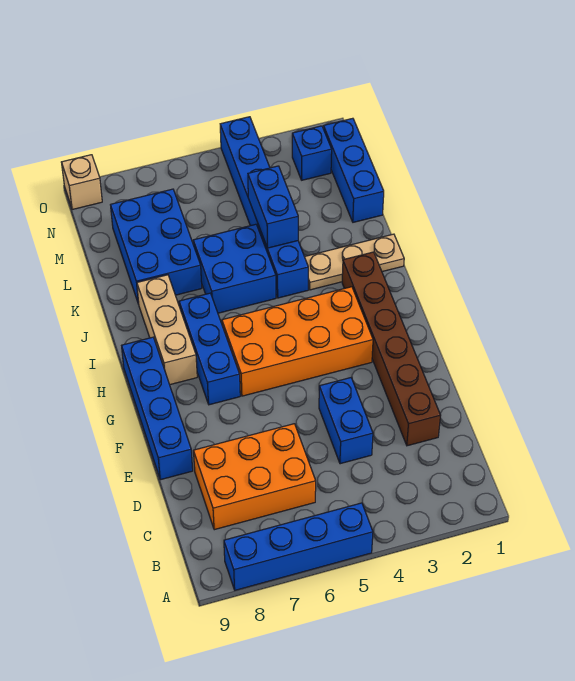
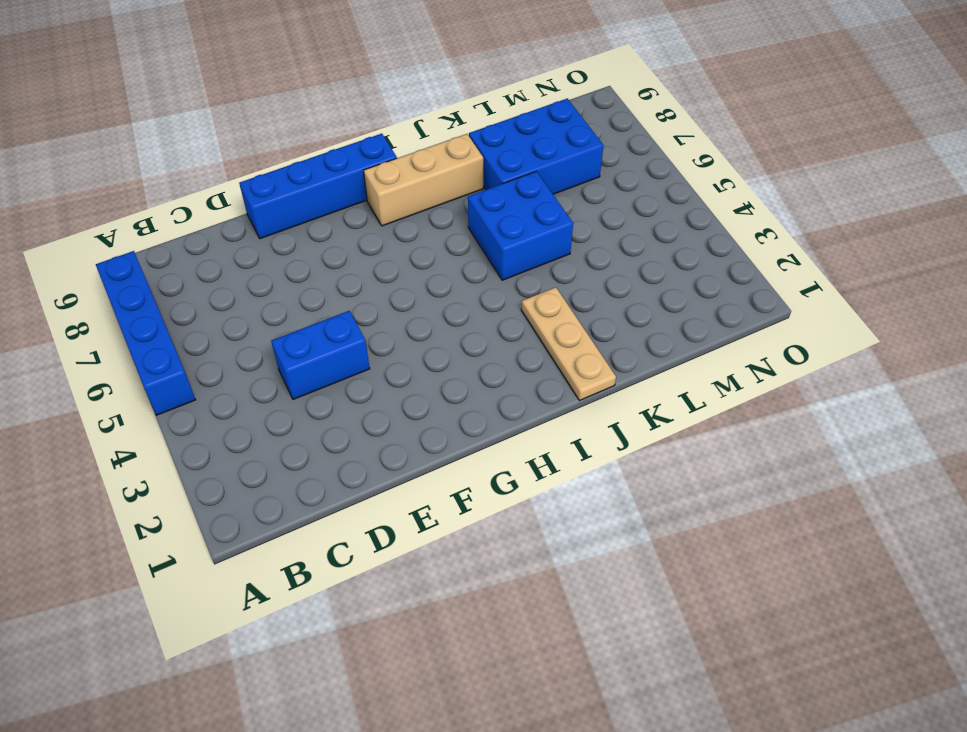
none -> orange brick C6:D8 level 1
none -> brown brick D2:I2 level 1
none -> orange brick G3:H6 level 1

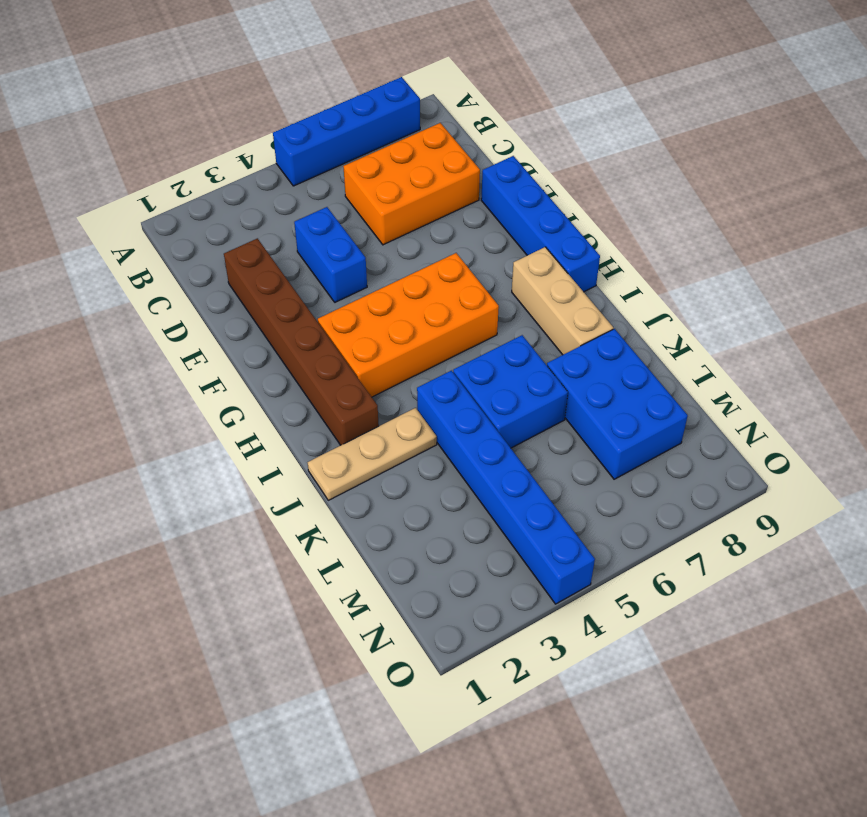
none -> blue brick G7:I7 level 1
none -> blue brick L1:N1 level 1
none -> blue brick N2 level 1

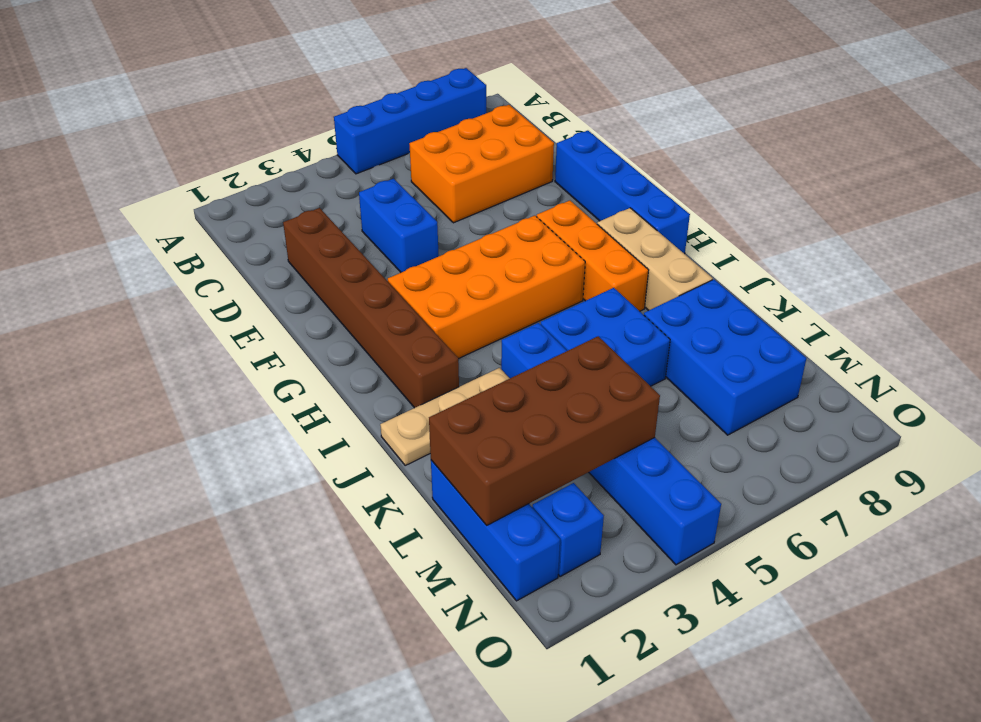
orange brick G7:I7 level 1 -> blue brick G7:I7 level 1
brown brick L1:M4 level 2 -> blue brick K4:L4 level 2
none -> tan brick O9 level 1

